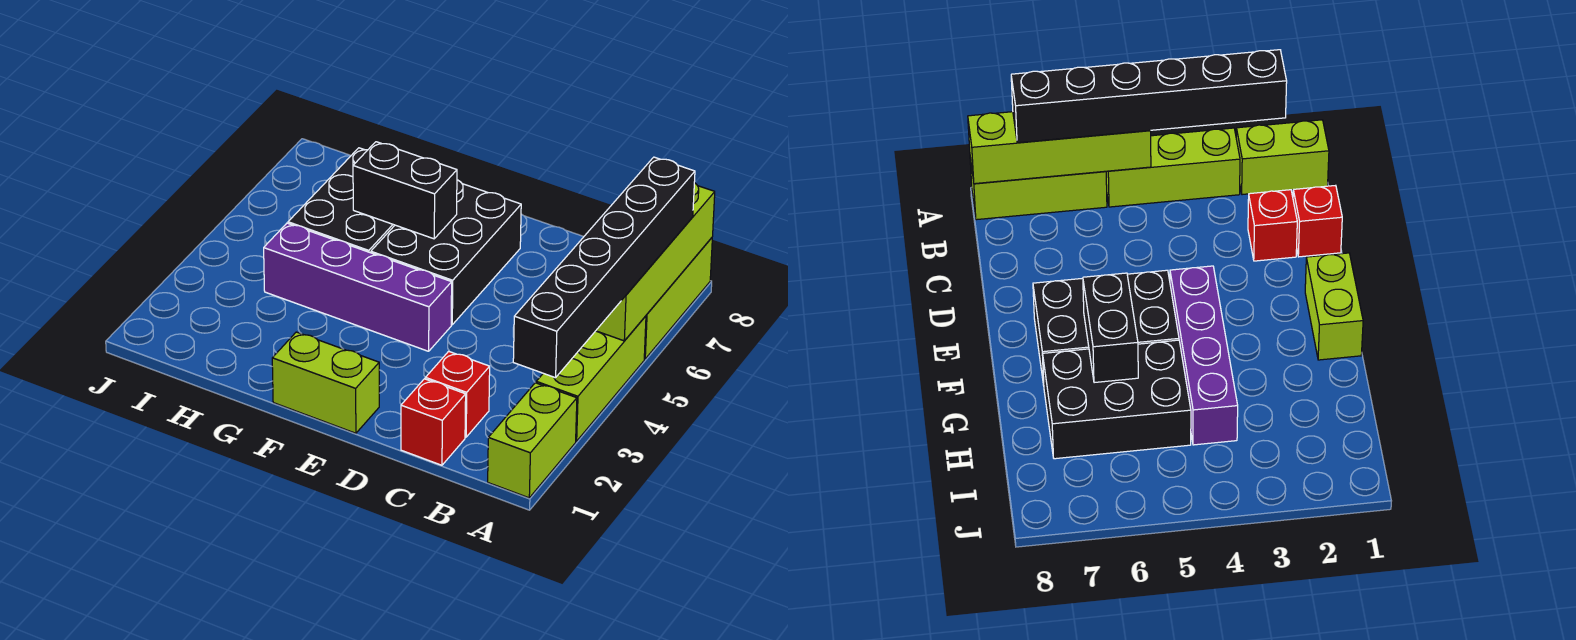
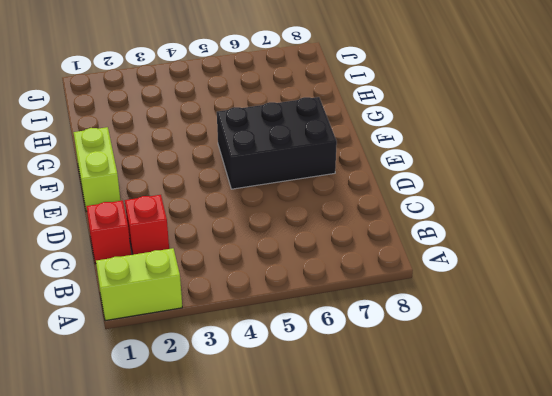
none -> lime brick A3:A5 level 1
none -> lime brick A6:A8 level 1
none -> purple brick E4:H4 level 1

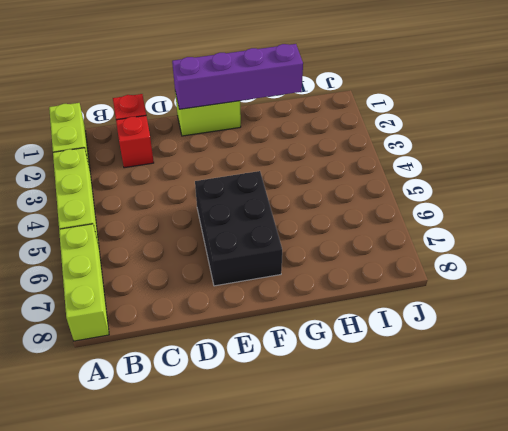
purple brick E1:H1 level 2 -> purple brick E4:H4 level 1
none -> black brick G5:H7 level 1
none -> lime brick A5:A8 level 2
none -> black brick F6:G6 level 2

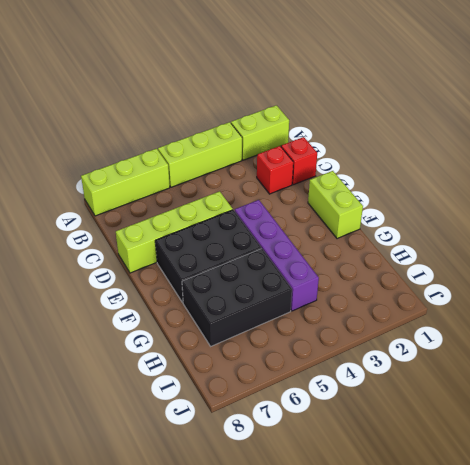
lime brick D5:D8 level 1 -> lime brick A5:A8 level 2
none -> black brick F6:G6 level 2
none -> black brick A2:A7 level 3

